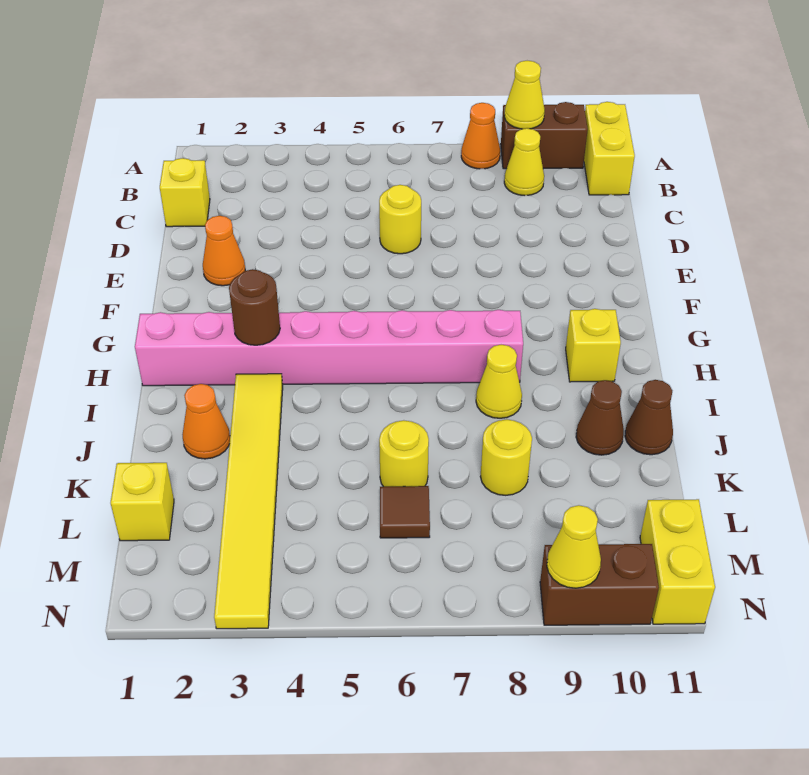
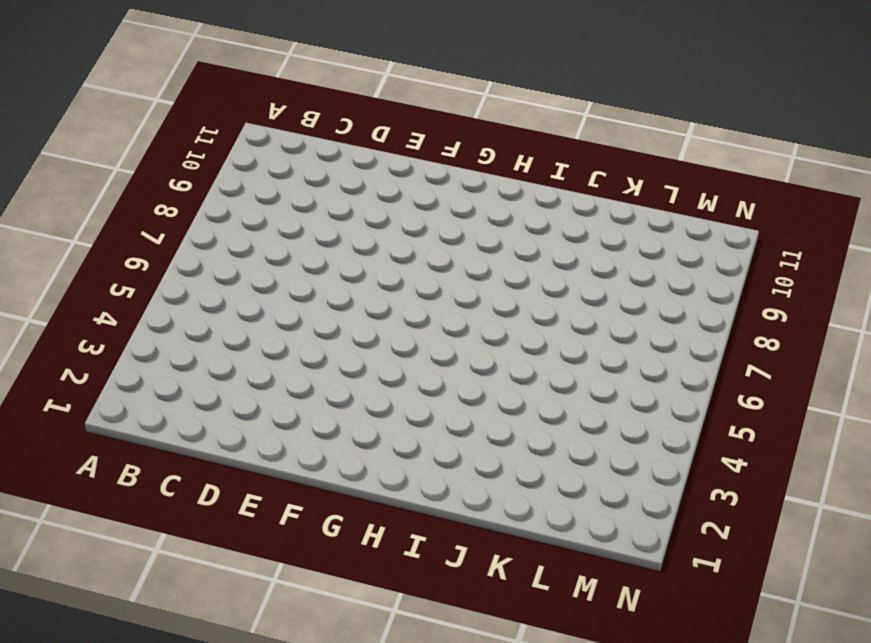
none -> orange cone A8 level 1
none -> brown brick A9:A10 level 1
none -> yellow brick A11:B11 level 1

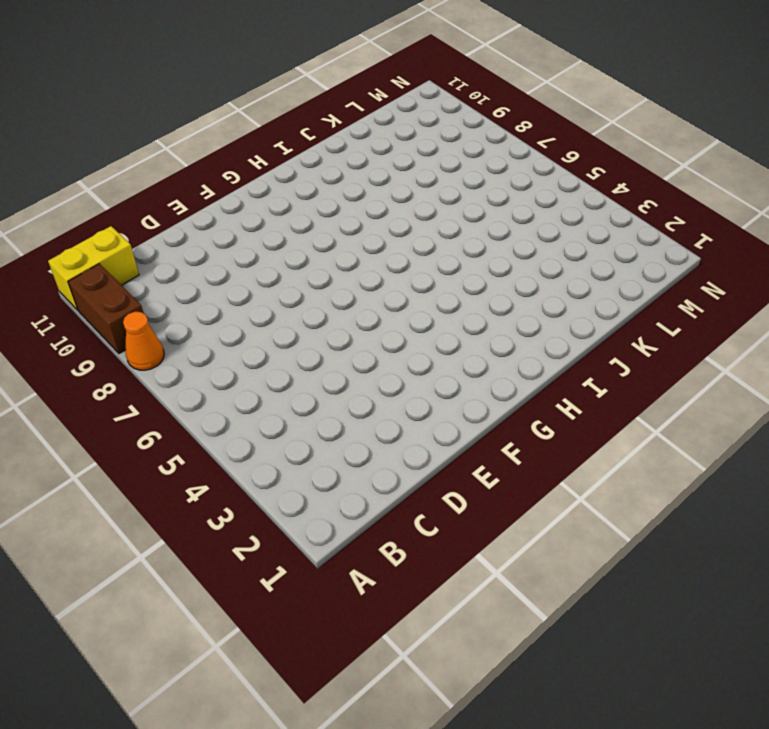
none -> yellow cone B9 level 1
none -> yellow brick C1 level 1
none -> yellow round brick D6 level 1

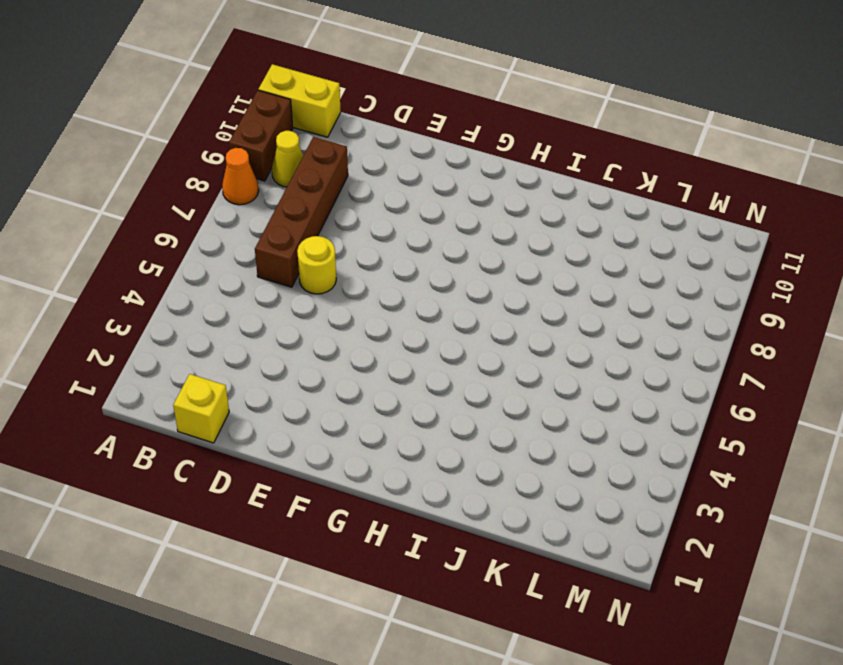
brown brick C6:C9 level 1 -> none
none -> orange cone E2 level 1
none -> pink brick H1:H8 level 1
none -> yellow brick H10 level 1

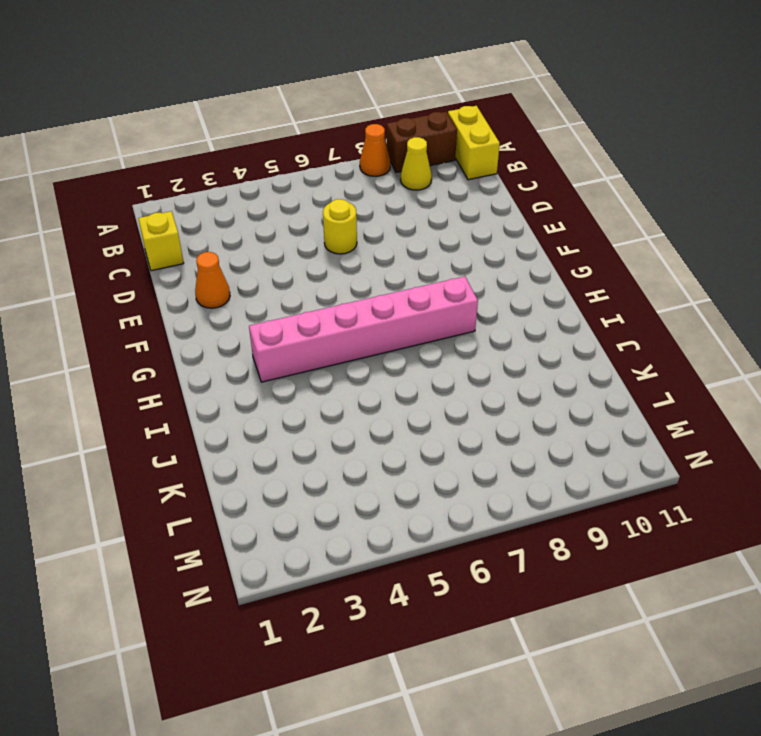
pink brick H3:H8 level 1 -> pink brick H1:H8 level 1
none -> yellow brick H10 level 1
none -> yellow tile I3:N3 level 1
none -> yellow cone I8 level 1

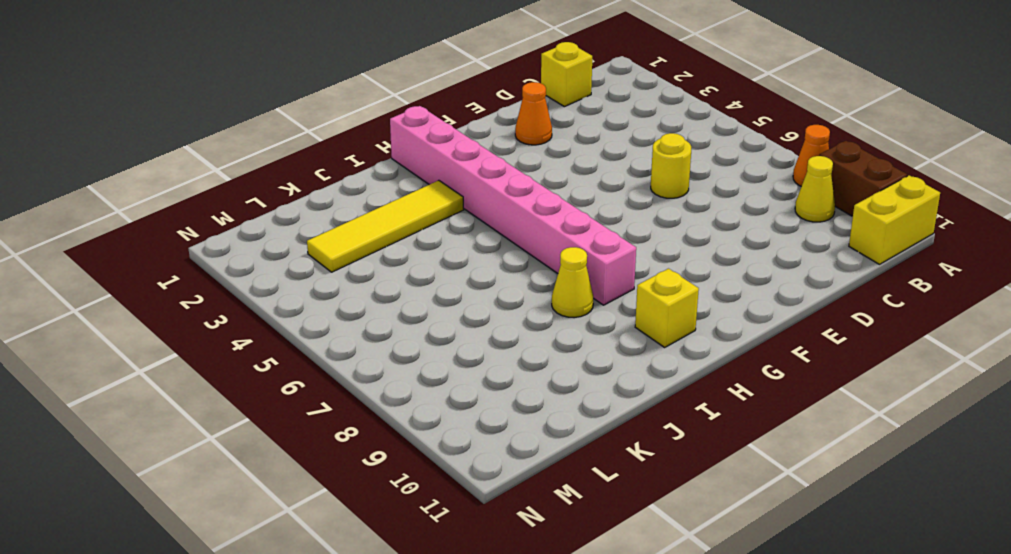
yellow tile I3:L3 level 1 -> yellow tile I3:N3 level 1
none -> orange cone J2 level 1
none -> brown cone J10 level 1
none -> brown cone J11 level 1

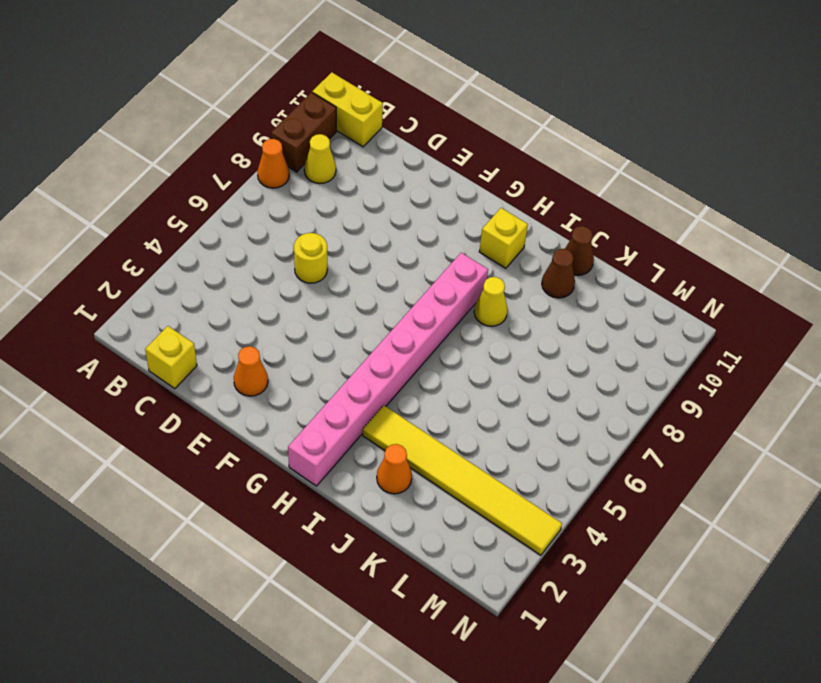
none -> yellow round brick K6 level 1
none -> yellow round brick K8 level 1
none -> yellow brick L1 level 1

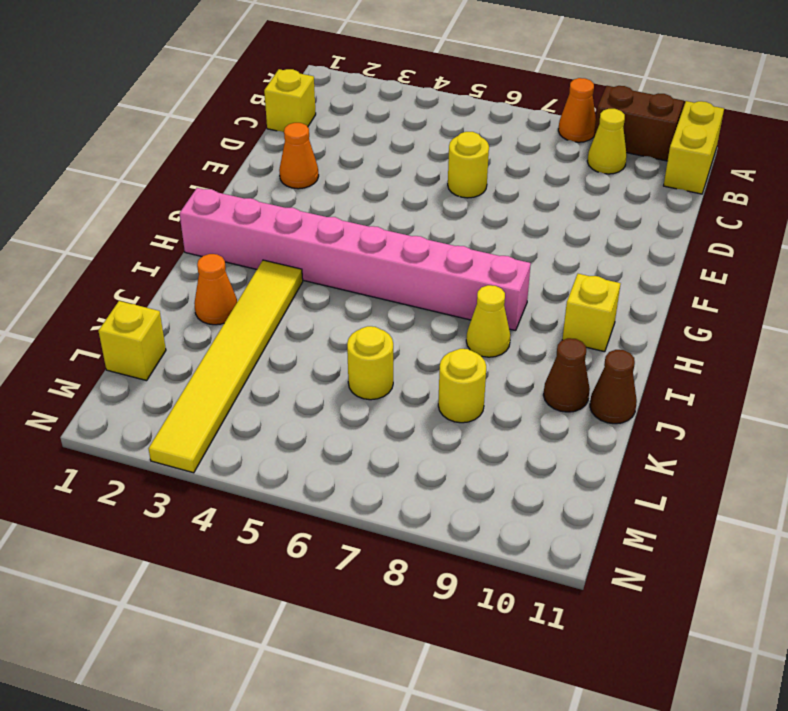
none -> brown tile L6 level 1
none -> yellow brick M11:N11 level 1
none -> brown brick N9:N10 level 1

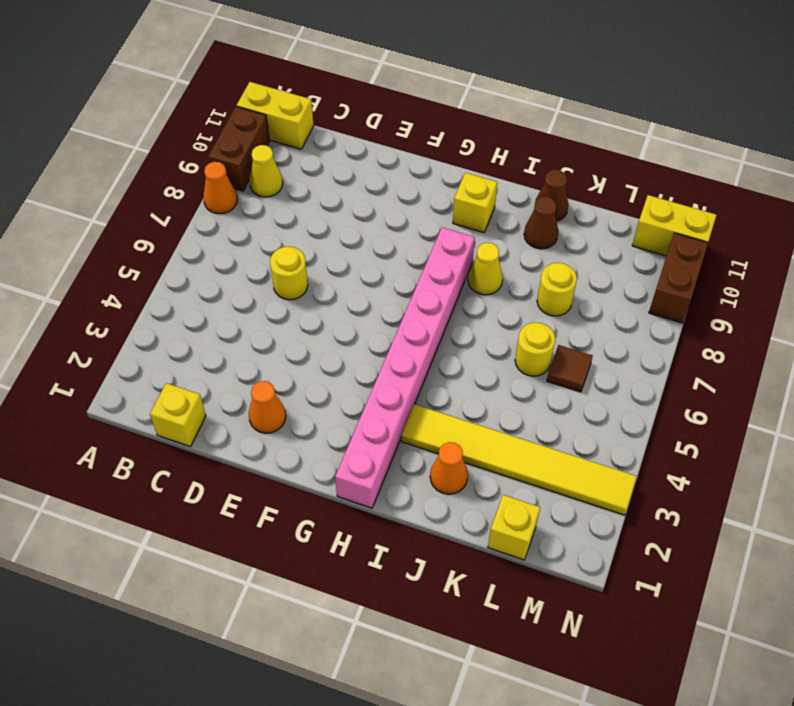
none -> yellow cone A9 level 2
none -> brown round brick H3 level 2
none -> yellow cone N9 level 2

